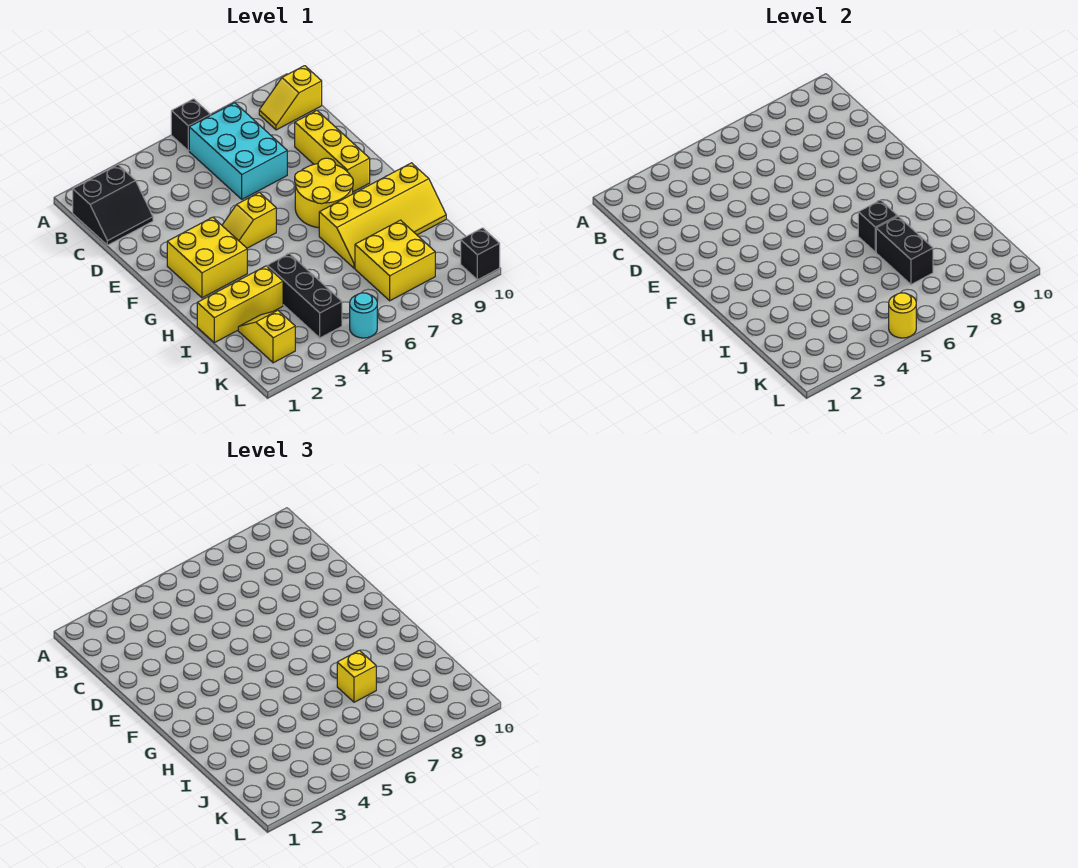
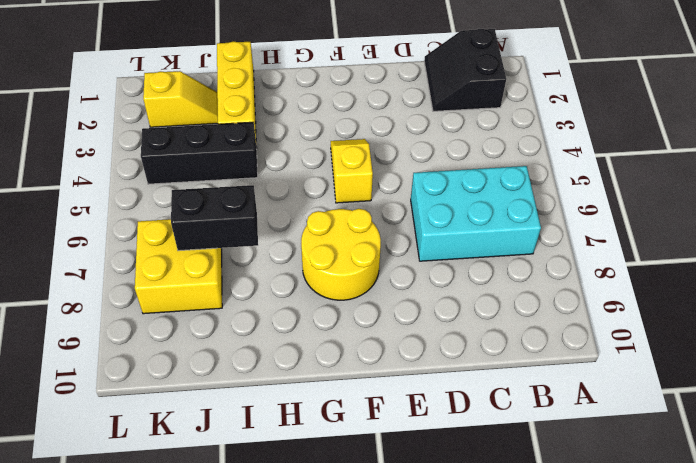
none -> black brick A6 level 1
none -> yellow slope B9:B10 level 1 top 10
none -> yellow brick D9:F9 level 1

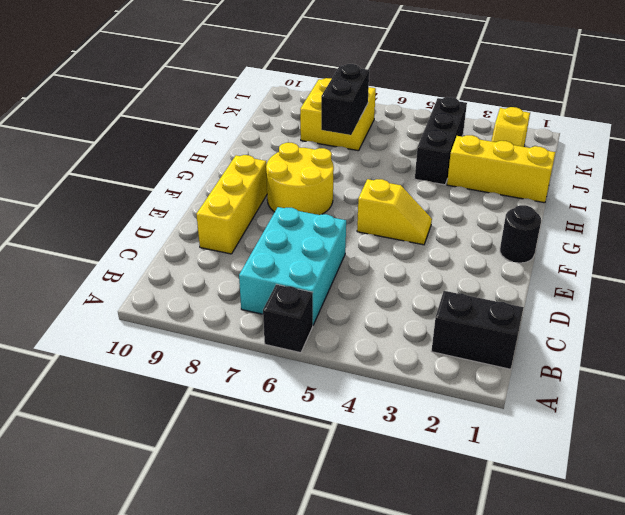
black round brick F1 level 1 -> none
none -> yellow slope B9:B10 level 1 top 10
none -> yellow brick F2:G3 level 1
none -> yellow slope H7:I10 level 1 top H

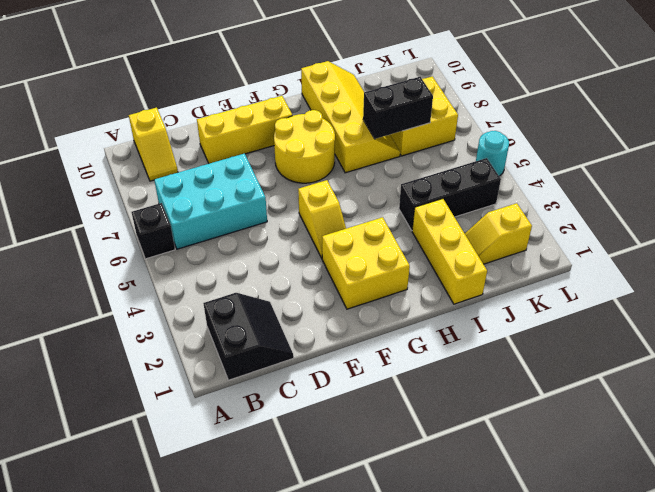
none -> black brick L10 level 1
none -> black brick H7 level 2
none -> yellow round brick L5 level 2

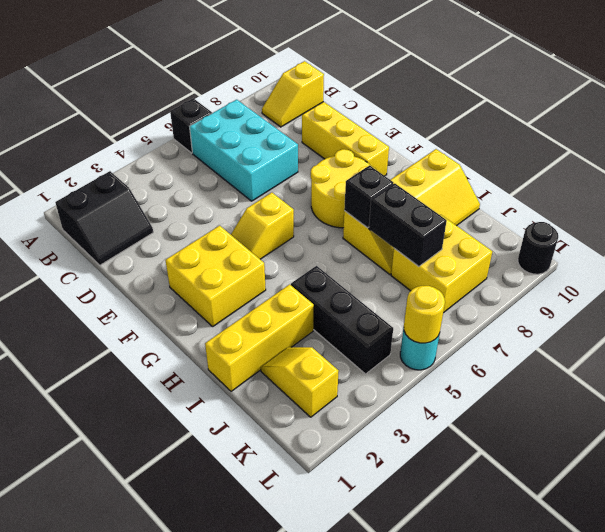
black round brick L10 level 1 -> black brick L10 level 1
none -> yellow brick I7 level 3

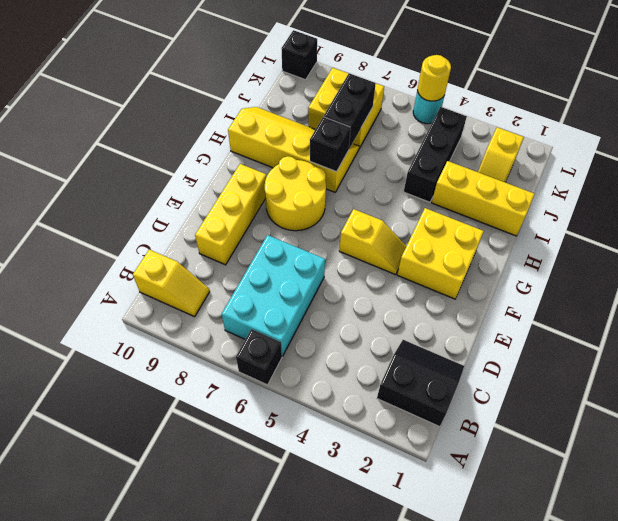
none -> yellow brick I7 level 3

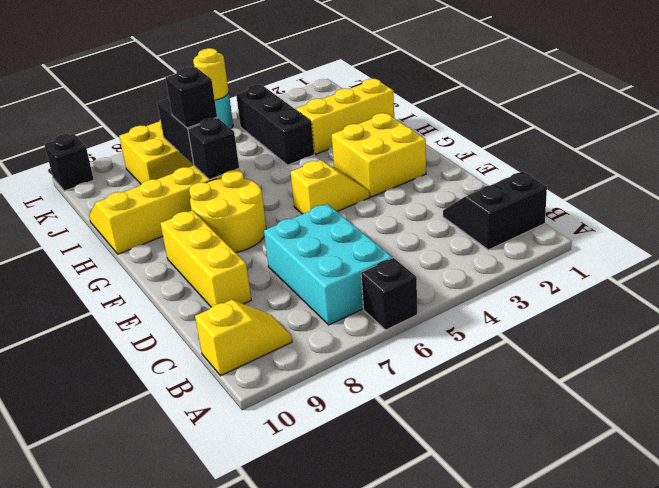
black brick I7 level 3 -> yellow brick I7 level 3
none -> yellow slope J2:K2 level 1 top K

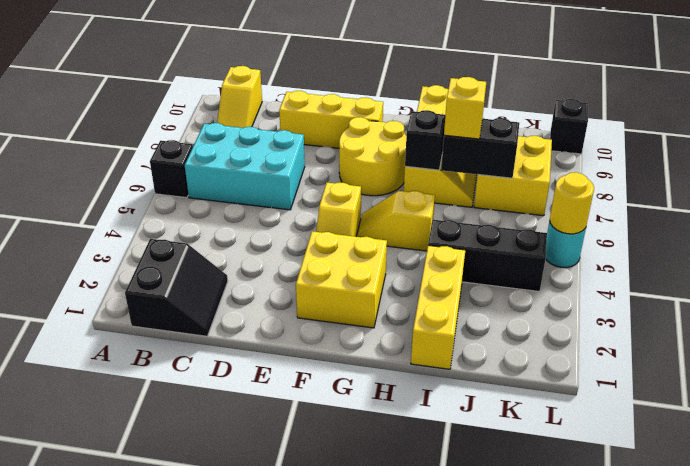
yellow slope G5:H5 level 1 top H -> yellow slope J2:K2 level 1 top K

